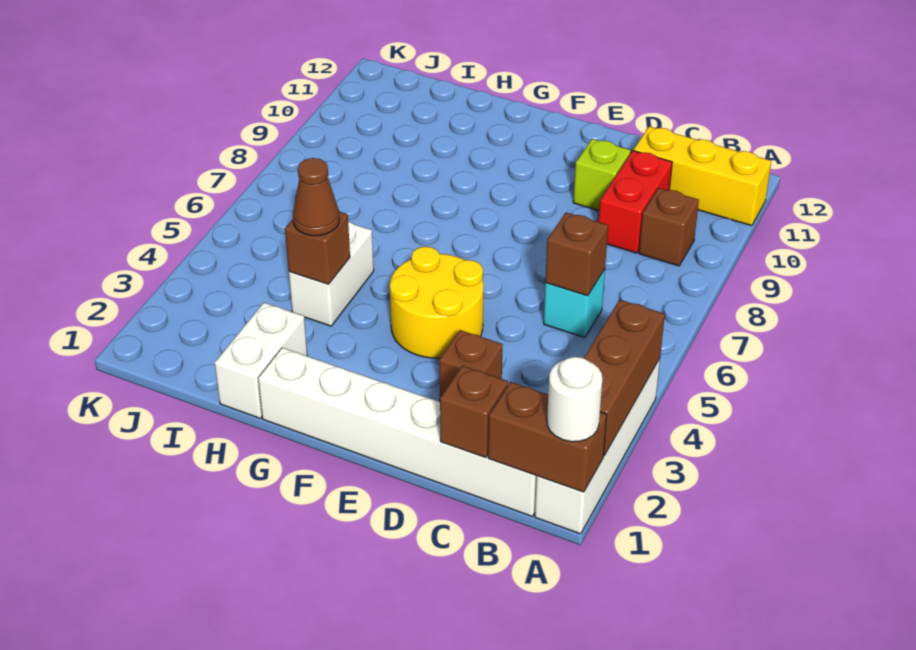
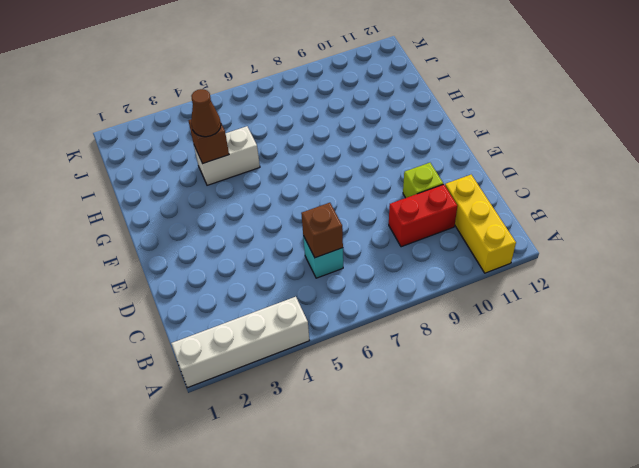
none -> white brick B1:G1 level 1
none -> brown brick B9 level 1
none -> brown brick D3 level 1

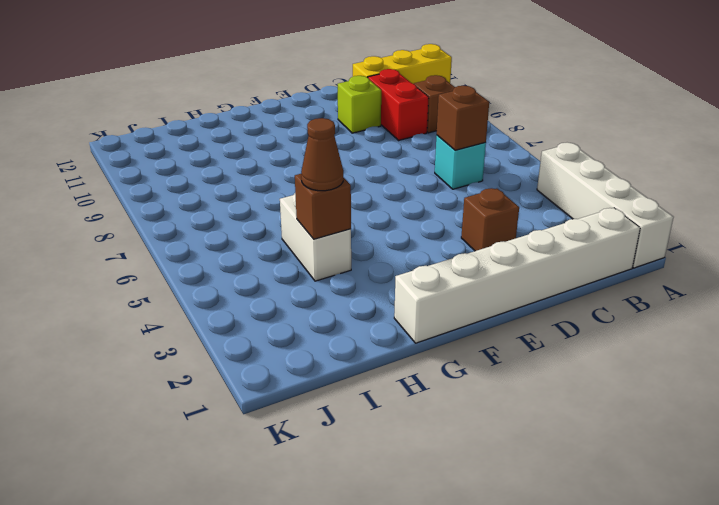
none -> yellow round brick E4:F5 level 1
none -> white brick H1:H2 level 1
none -> brown brick A1:B1 level 2

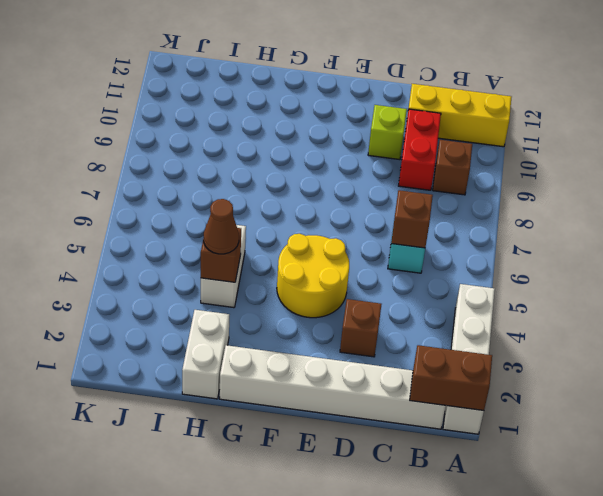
none -> brown brick A2:A4 level 2
none -> brown brick C1 level 2
none -> white round brick A1 level 3

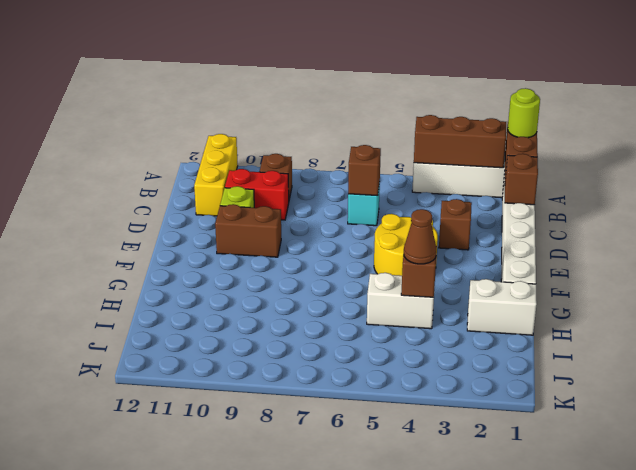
lime round brick A1 level 3 -> white round brick A1 level 3
brown brick E9:E10 level 1 -> none

